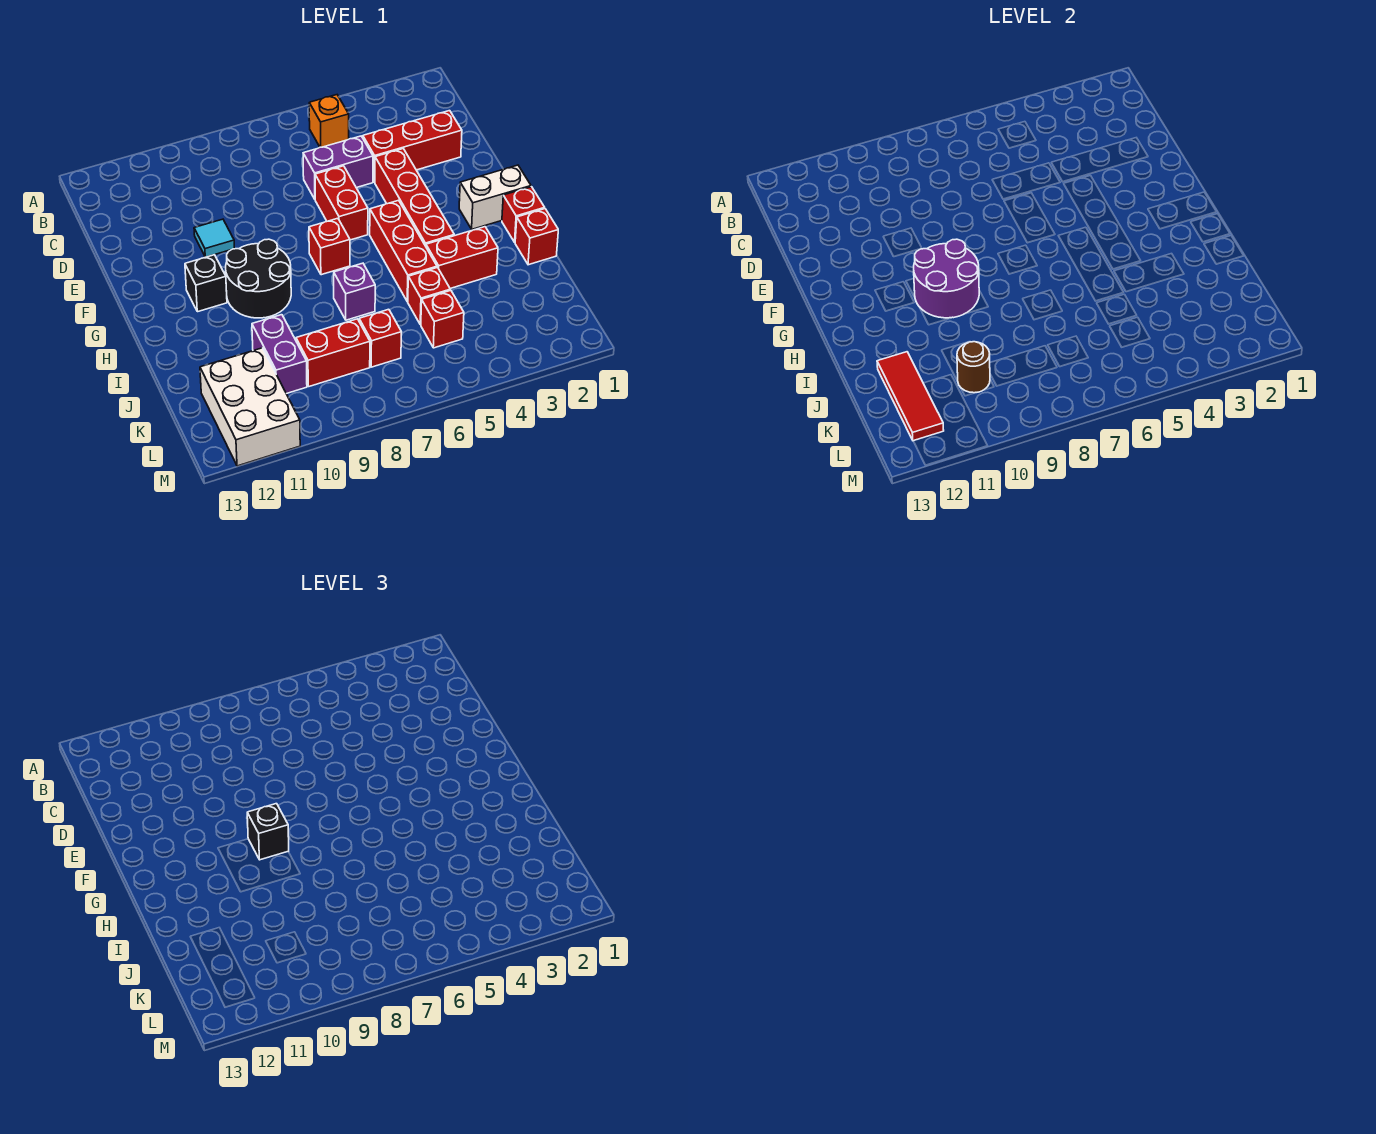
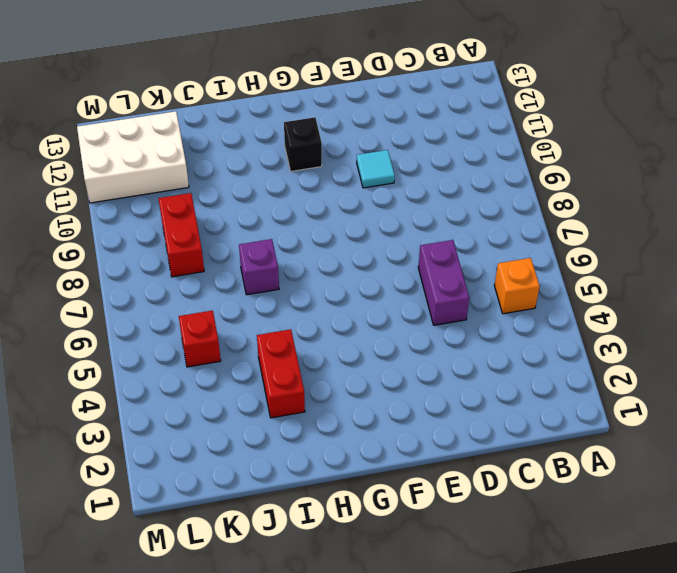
none -> red brick D2:D4 level 1
none -> red brick E4:H4 level 1
none -> red brick E6:F6 level 1

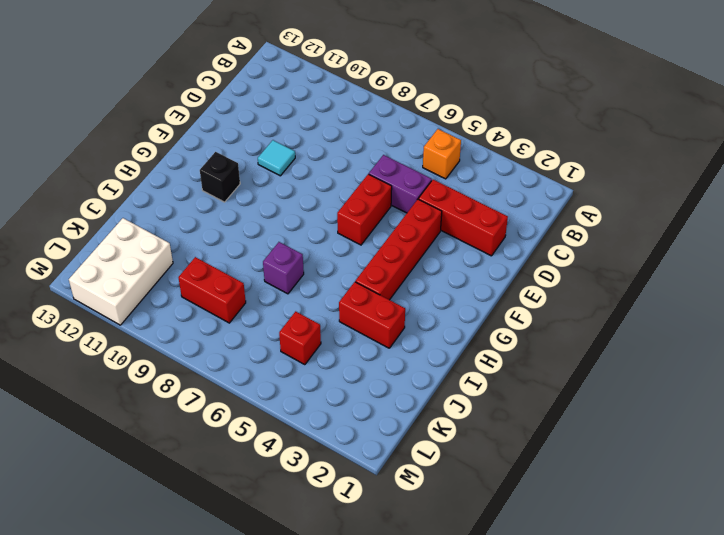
none -> white brick G1:G2 level 1
none -> red brick G5:I5 level 1
none -> red brick G7 level 1

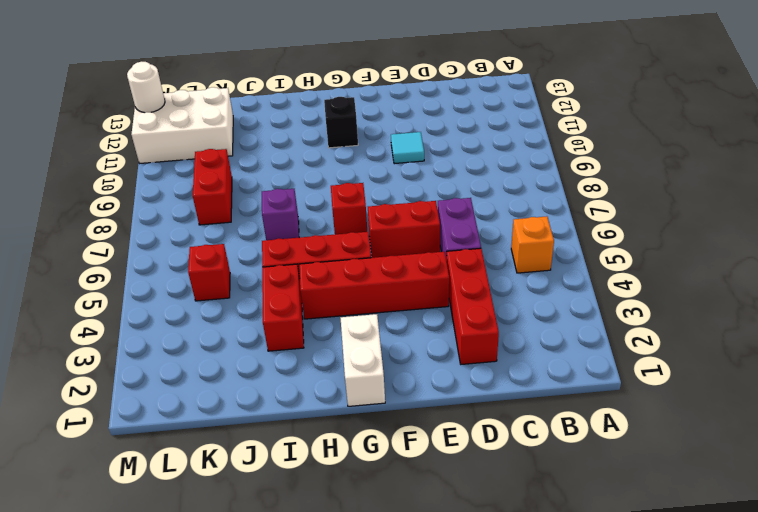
white round brick M12 level 2 -> none
none -> black round brick G9:H10 level 1
none -> red brick H1 level 1
none -> red brick I1 level 1

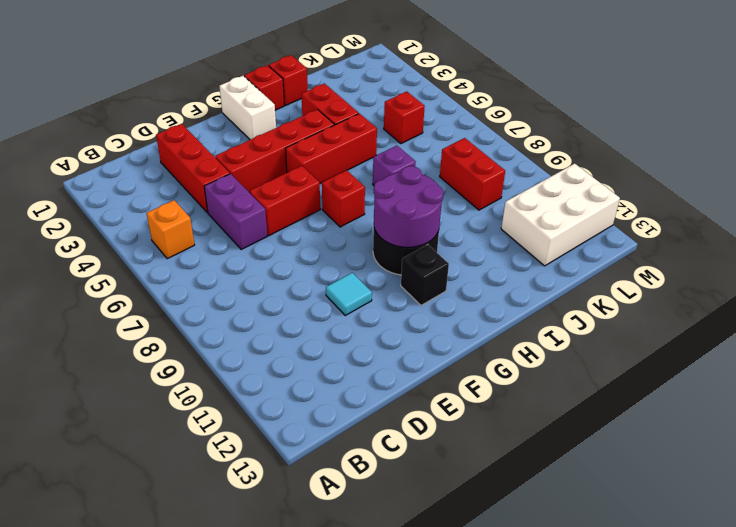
none -> red brick J5 level 1
none -> purple brick J10:K10 level 1
none -> red brick K7 level 1

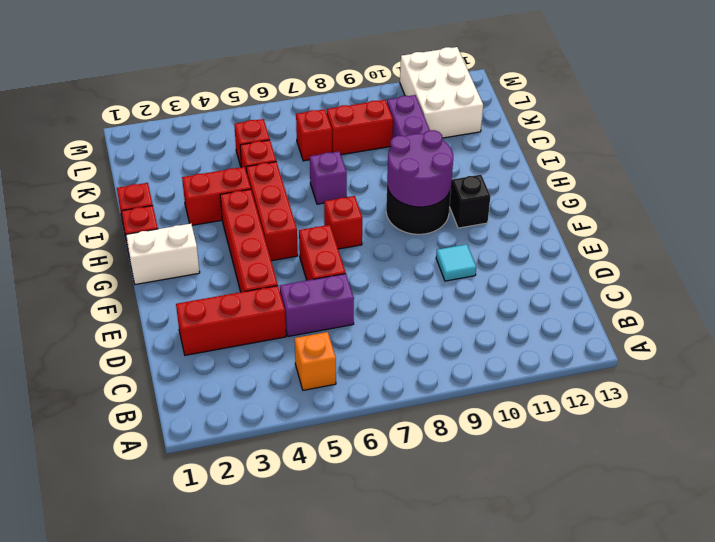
none -> red tile J12:L12 level 2
none -> brown round brick K10 level 2
none -> black brick G9 level 3

